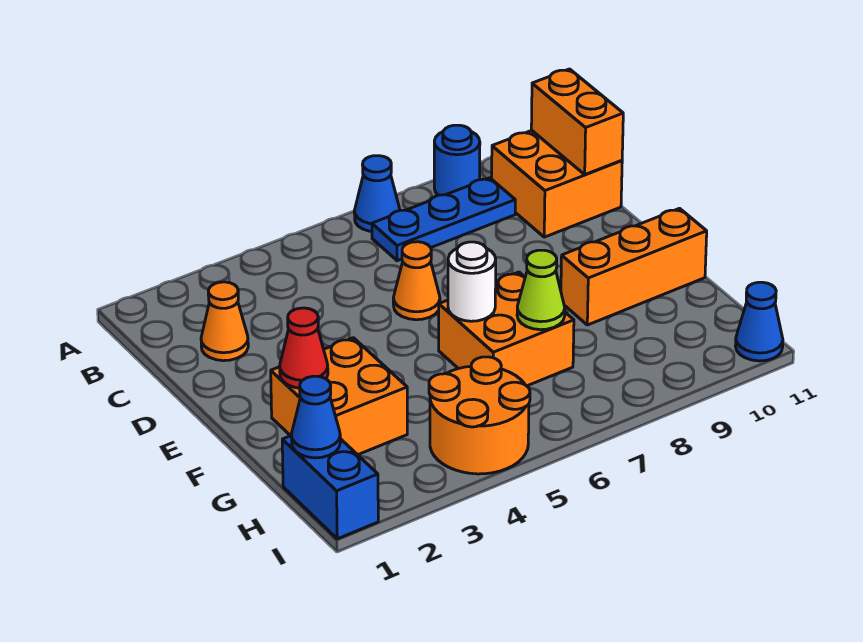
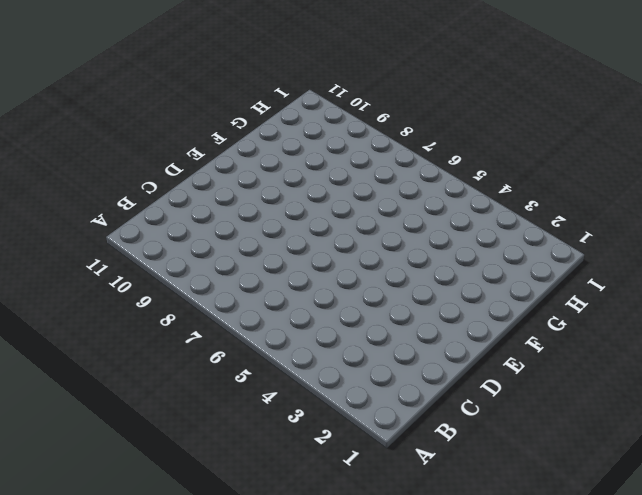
none -> blue cone A7 level 1
none -> blue round brick A9 level 1
none -> blue plate B7:B9 level 1

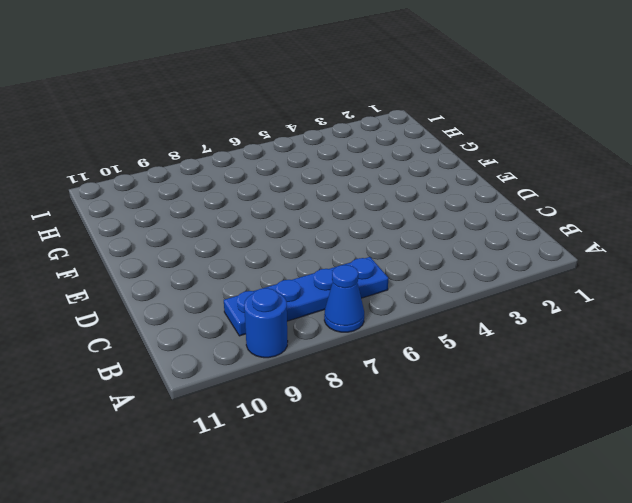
blue plate B6:B9 level 1 -> blue plate B7:B9 level 1
none -> orange brick B10:C11 level 1
none -> orange cone C2 level 1
none -> orange cone D6 level 1

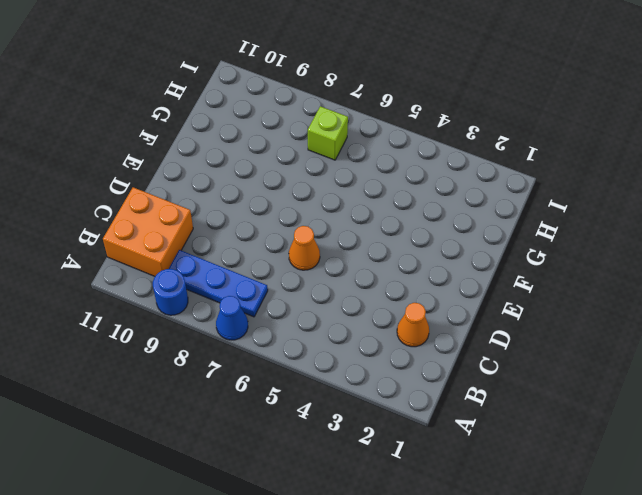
lime brick H7 level 1 -> none
none -> orange brick F2:G3 level 1
none -> orange brick F6:G7 level 1
none -> orange brick F9:F11 level 1

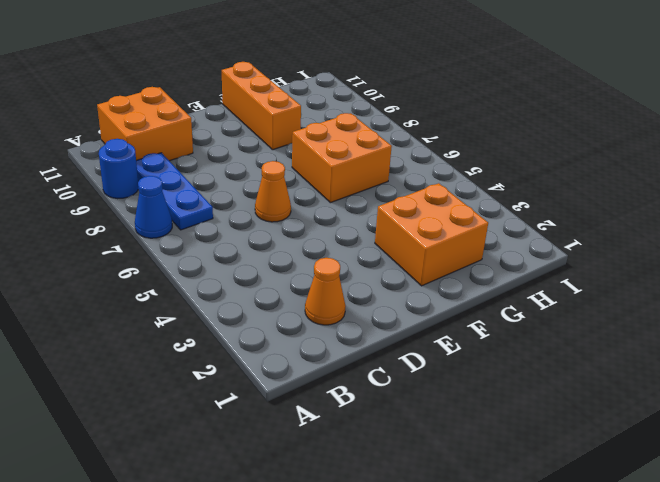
none -> blue brick H1:I1 level 1
none -> orange round brick H4:I5 level 1
none -> blue cone I11 level 1

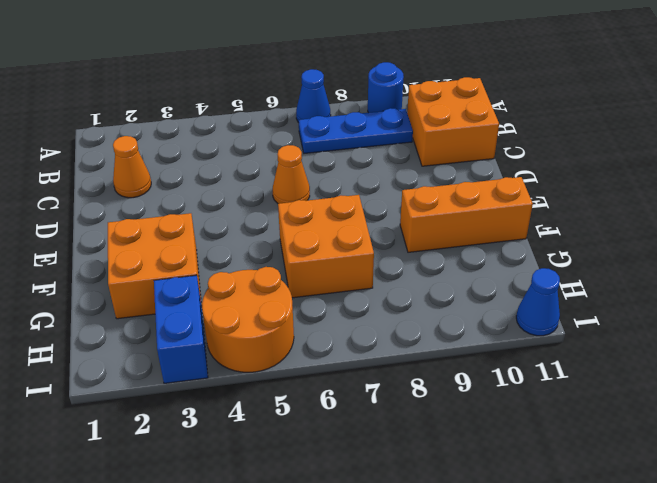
blue brick H3:I3 level 1 -> blue brick H1:I1 level 1
none -> orange brick B11:C11 level 2
none -> red cone F2 level 2
none -> white round brick F6 level 2

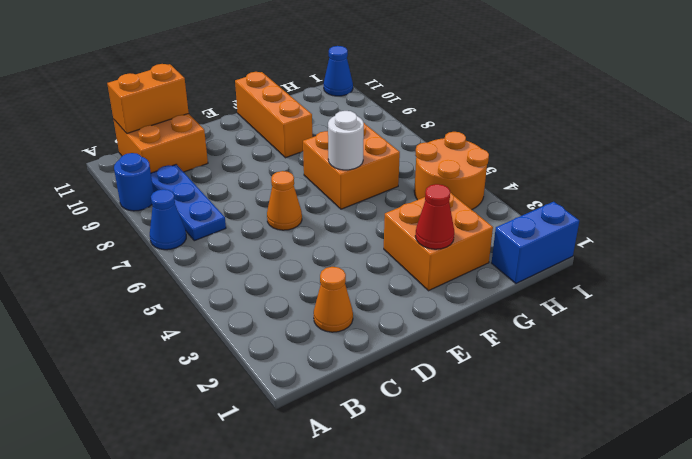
none -> lime cone G7 level 2
none -> blue cone H1 level 2

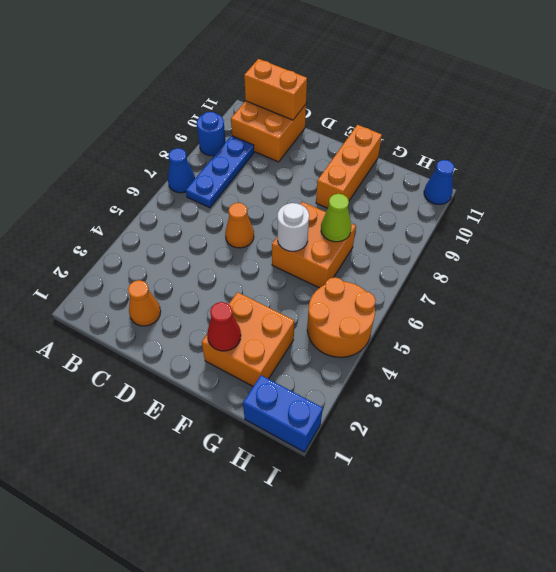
none -> blue cone H1 level 2

